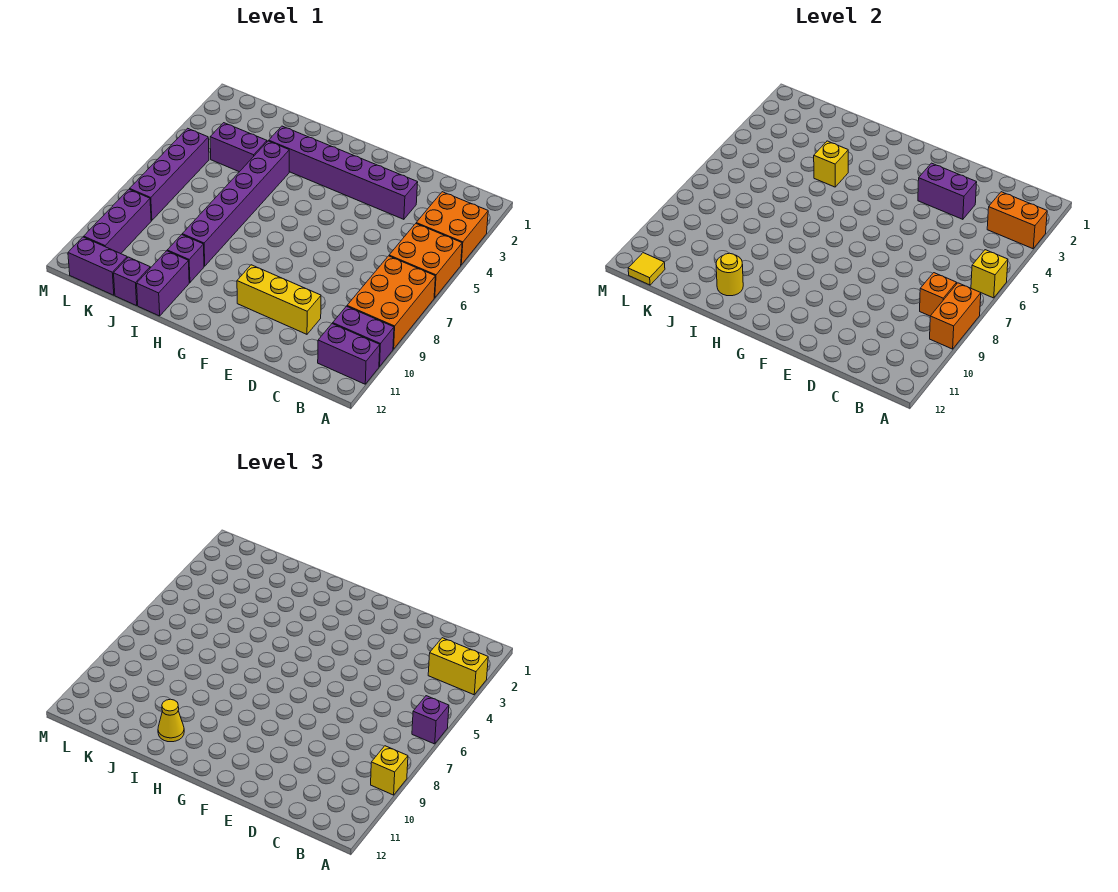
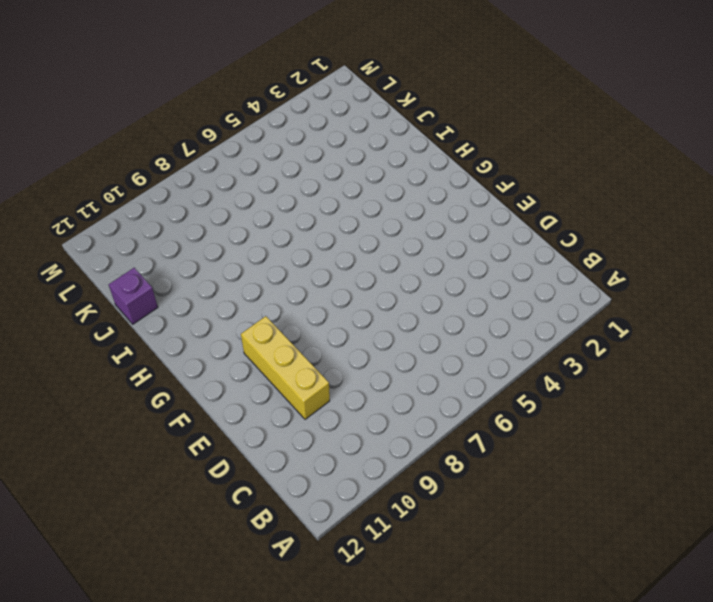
none -> orange brick A3:B4 level 1
none -> orange brick A5:B6 level 1
none -> orange brick A7:B9 level 1

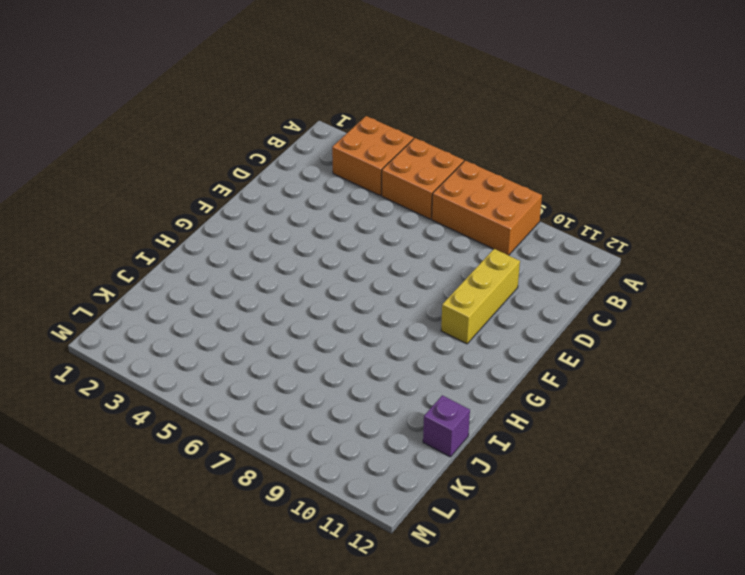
none -> purple brick A10:B10 level 1
none -> purple brick A11:B11 level 1
none -> purple brick D3:I3 level 1

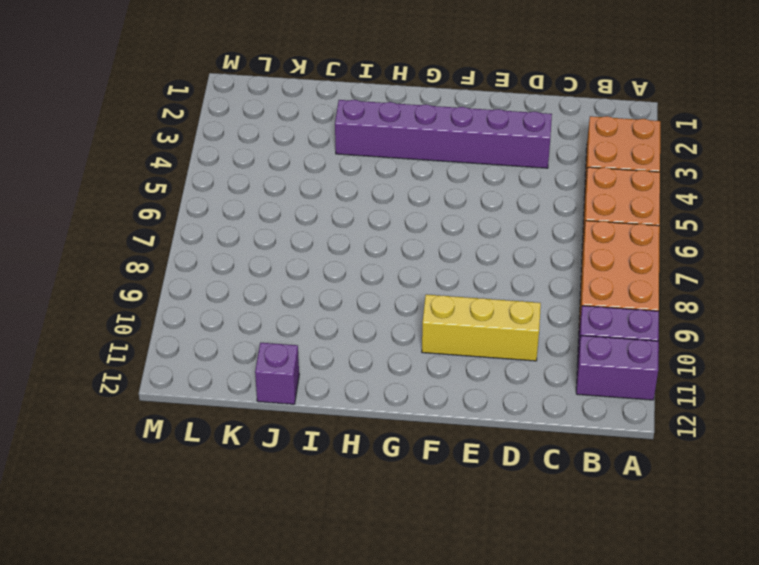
none -> purple brick I4:I9 level 1
none -> purple brick I10 level 1
none -> purple brick I11:I12 level 1

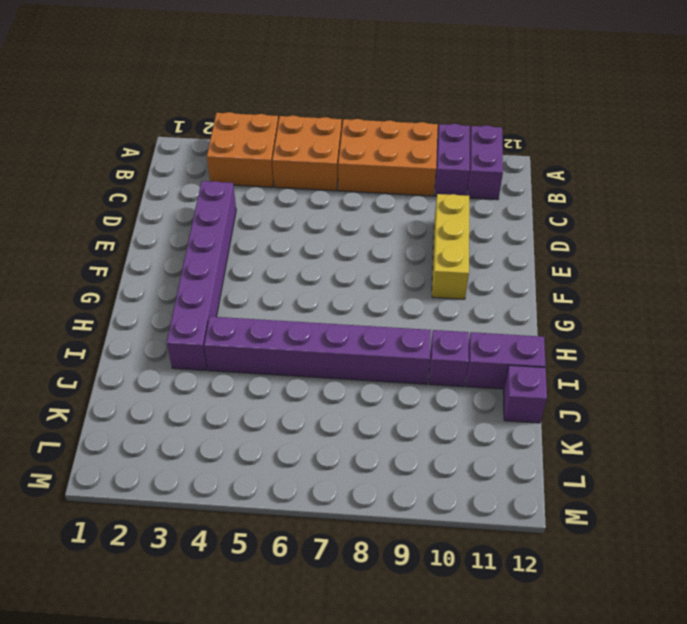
none -> purple brick J4:K4 level 1
none -> purple brick K12:L12 level 1
none -> purple brick L5:L8 level 1

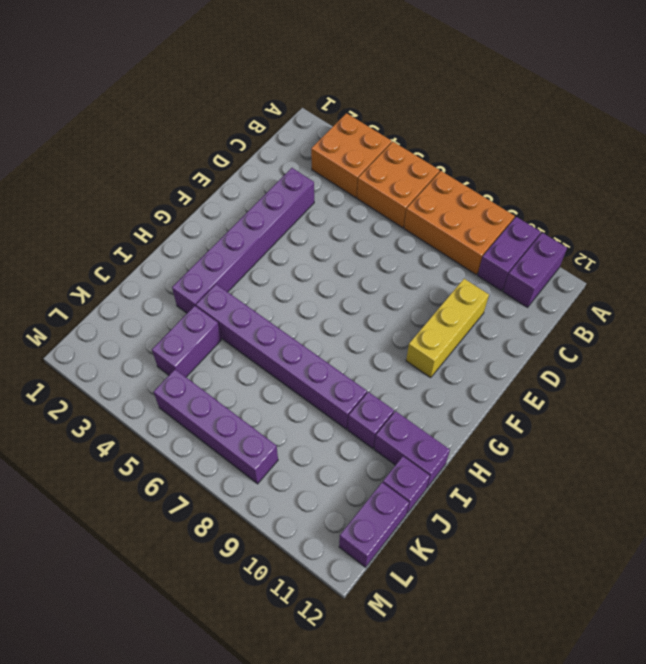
none -> purple brick L9:L11 level 1
none -> orange brick A3:B3 level 2
none -> yellow brick A6 level 2

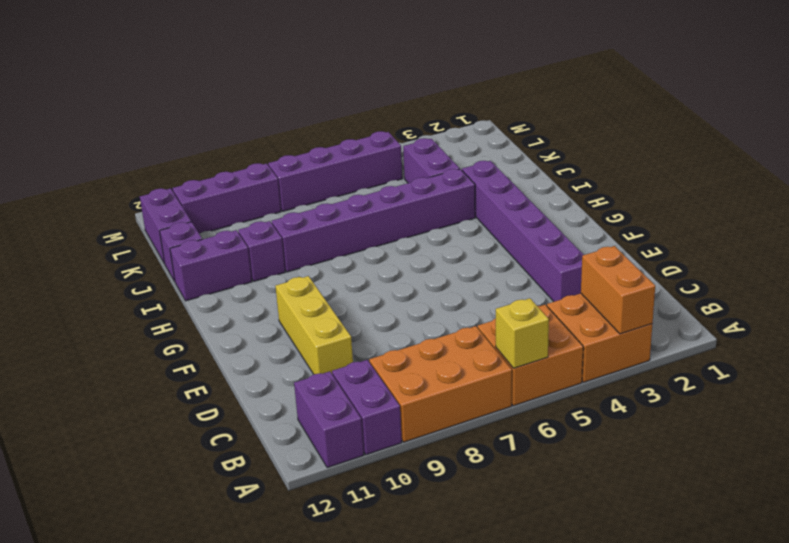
none -> orange brick A8:A9 level 2
none -> orange brick B8 level 2
none -> purple brick D3:E3 level 2

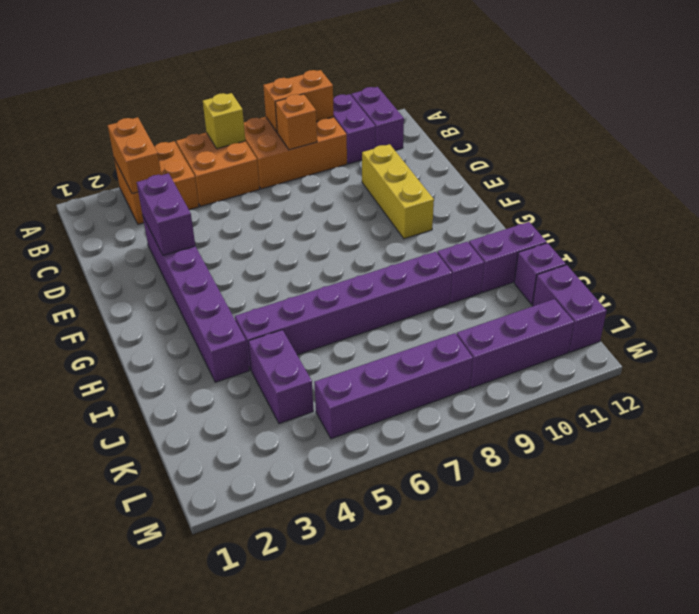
none -> yellow brick I4 level 2
none -> yellow round brick I11 level 2
none -> yellow tile L12 level 2

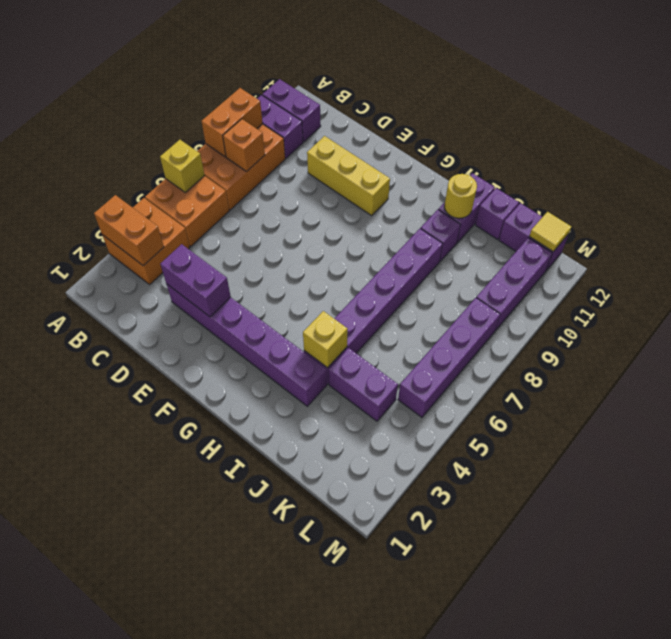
none -> yellow brick A3:B3 level 3
none -> purple brick A6 level 3
none -> yellow brick A9 level 3

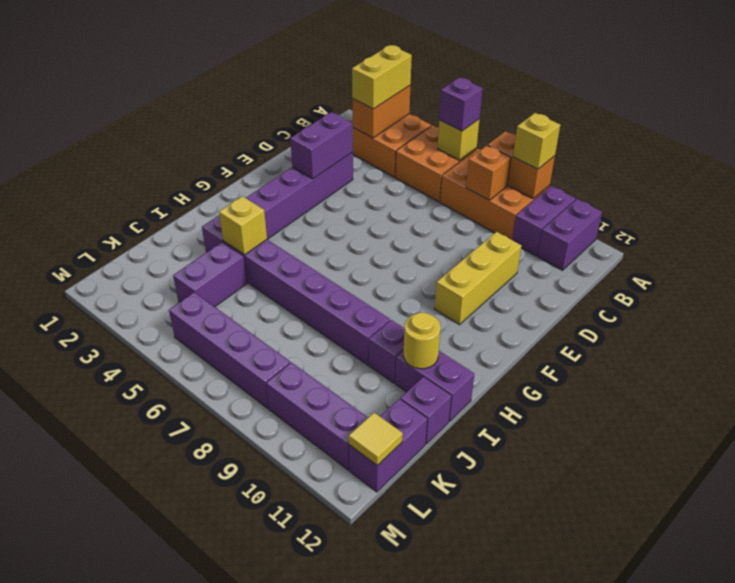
none -> yellow cone I11 level 3

